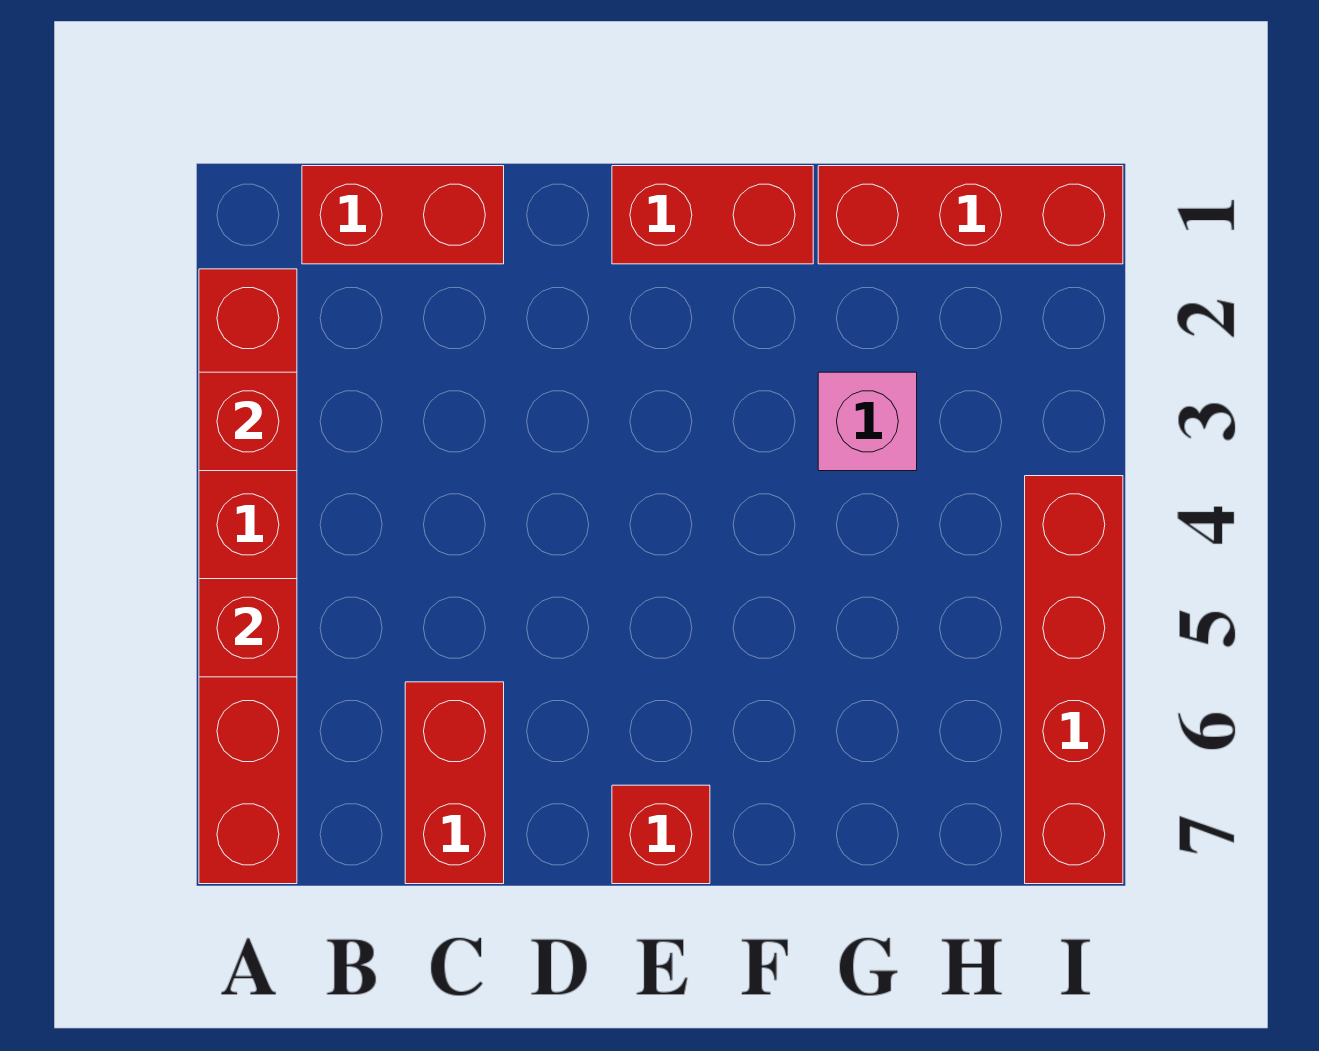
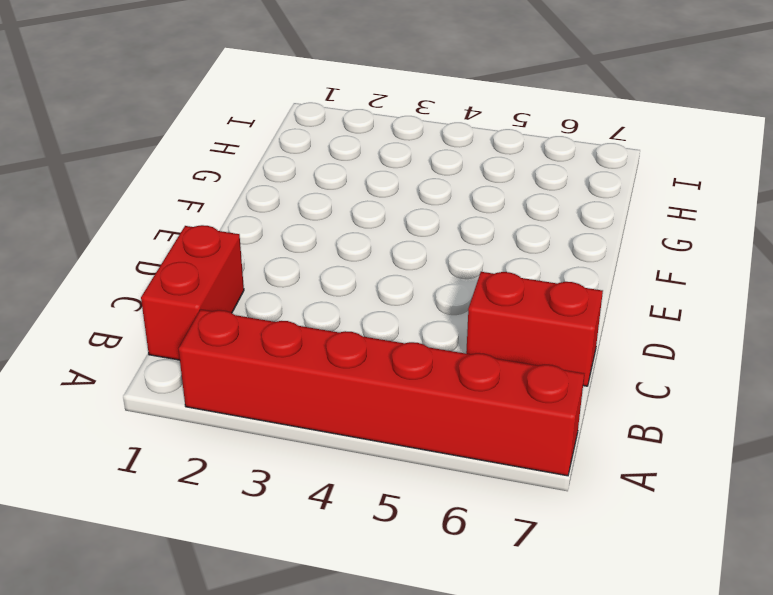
none -> red brick E1:F1 level 1
none -> red brick E7 level 1

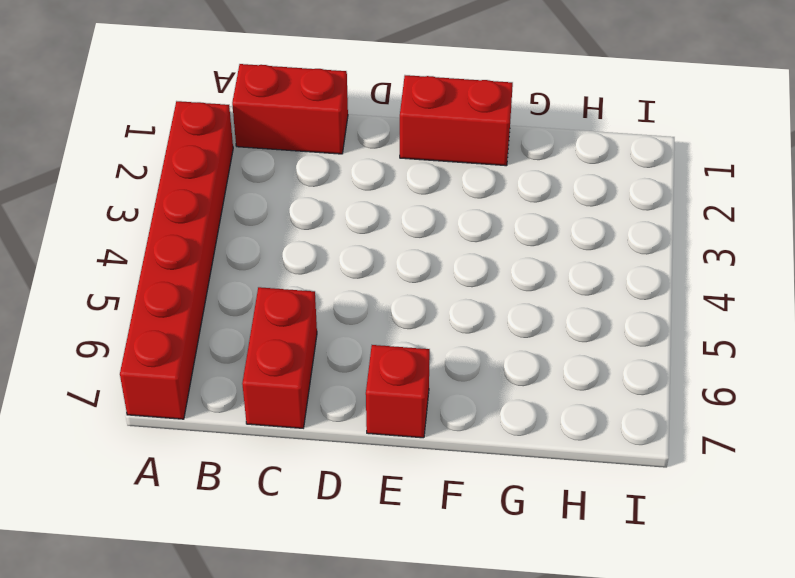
none -> red brick G1:I1 level 1
none -> pink brick G3 level 1

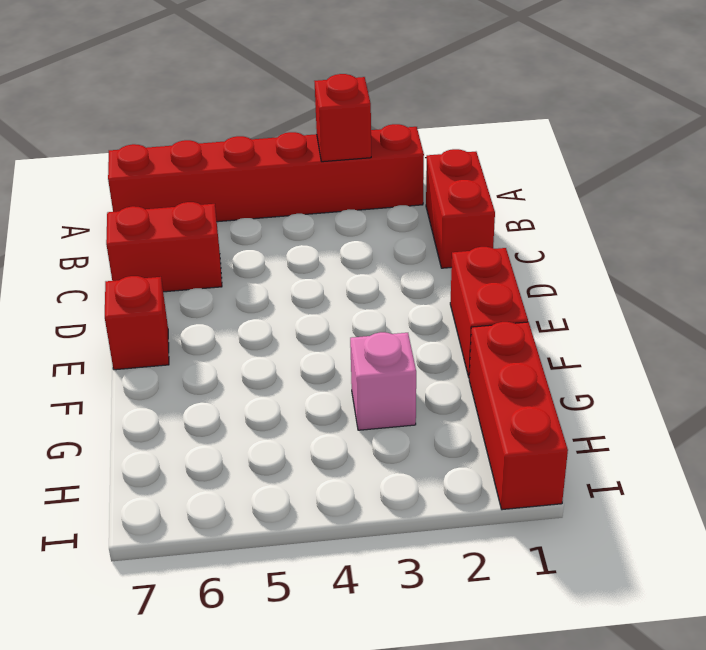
none -> red brick I4:I7 level 1
none -> red brick A5 level 2

